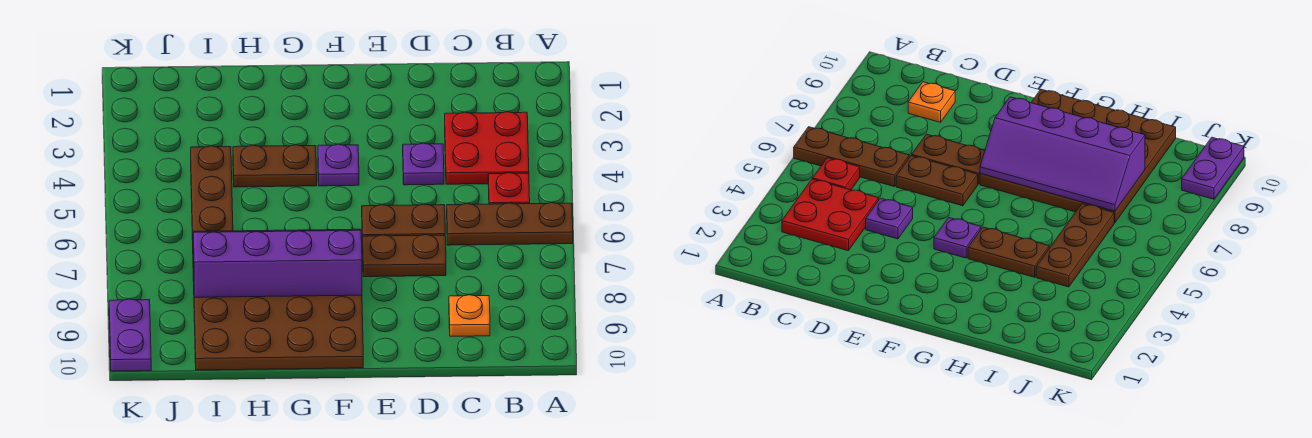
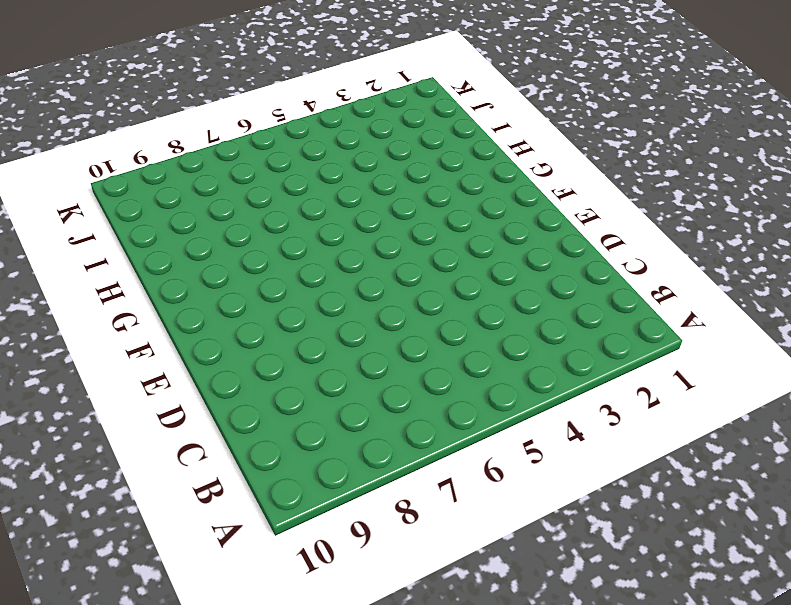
none -> brown plate A6:C6 level 1
none -> red plate B3:C4 level 1
none -> red plate B5 level 1

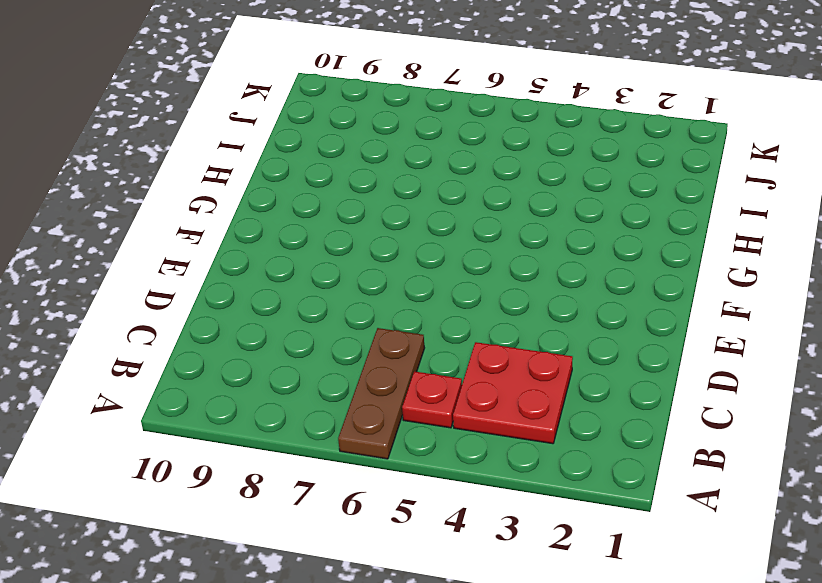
none -> orange plate C9 level 1
none -> purple plate D4 level 1
none -> brown plate D6:E6 level 1

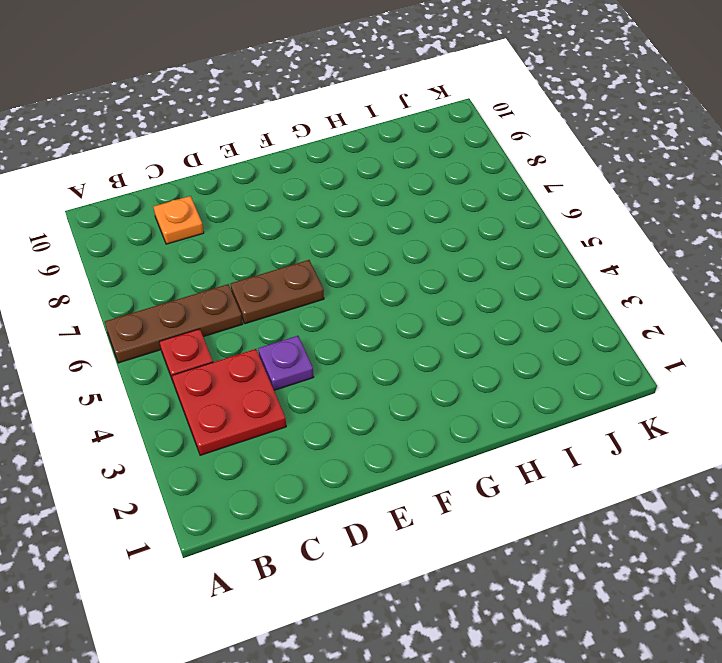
none -> brown plate D7:E7 level 1
none -> purple plate F4 level 1
none -> brown plate F7:I10 level 1

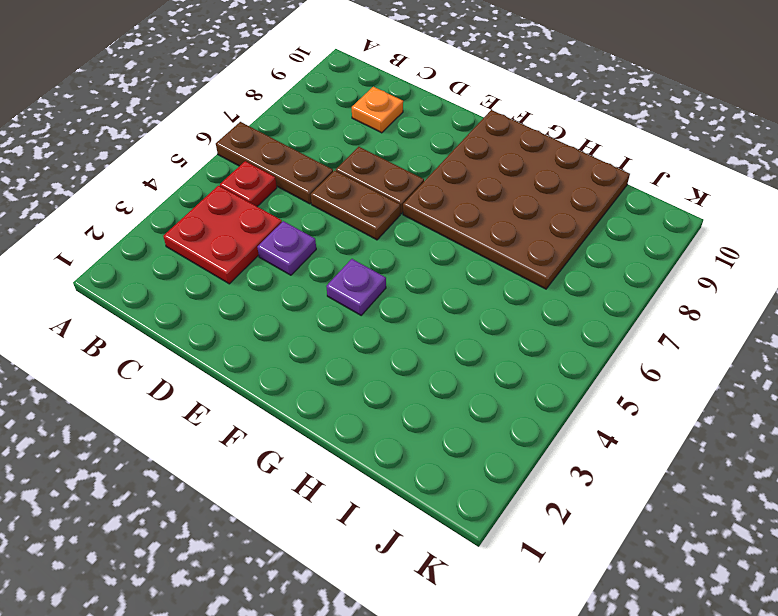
none -> brown plate G4:H4 level 1
none -> brown plate I4:I6 level 1
none -> purple plate K9:K10 level 1

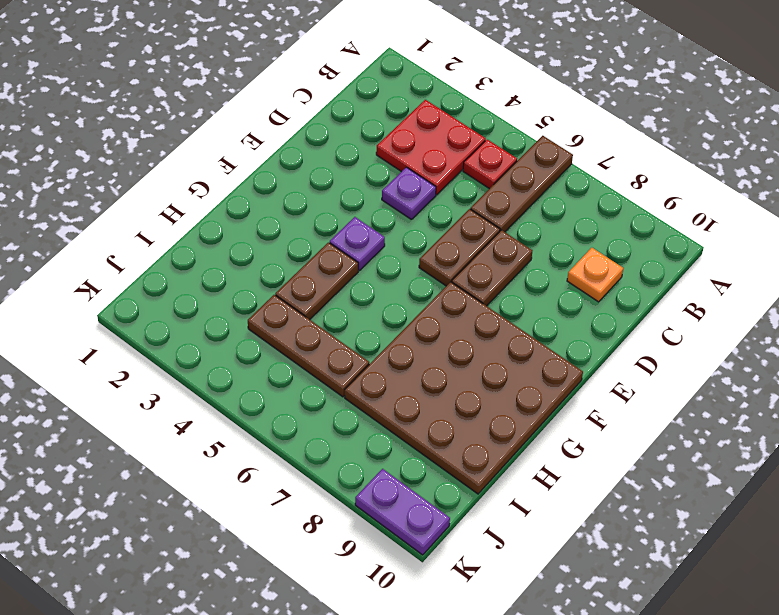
none -> purple slope F7:I8 level 2 top 8

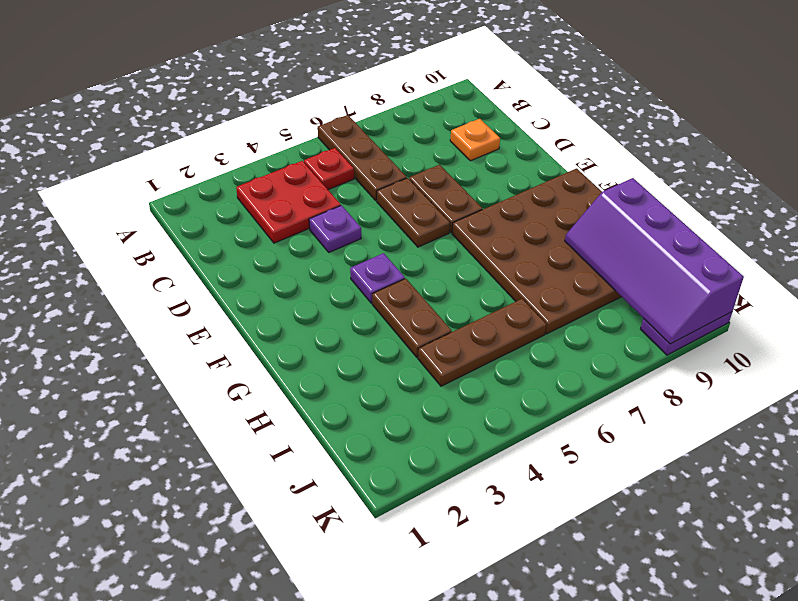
purple slope H9:K10 level 2 top 10 -> purple slope F7:I8 level 2 top 8

